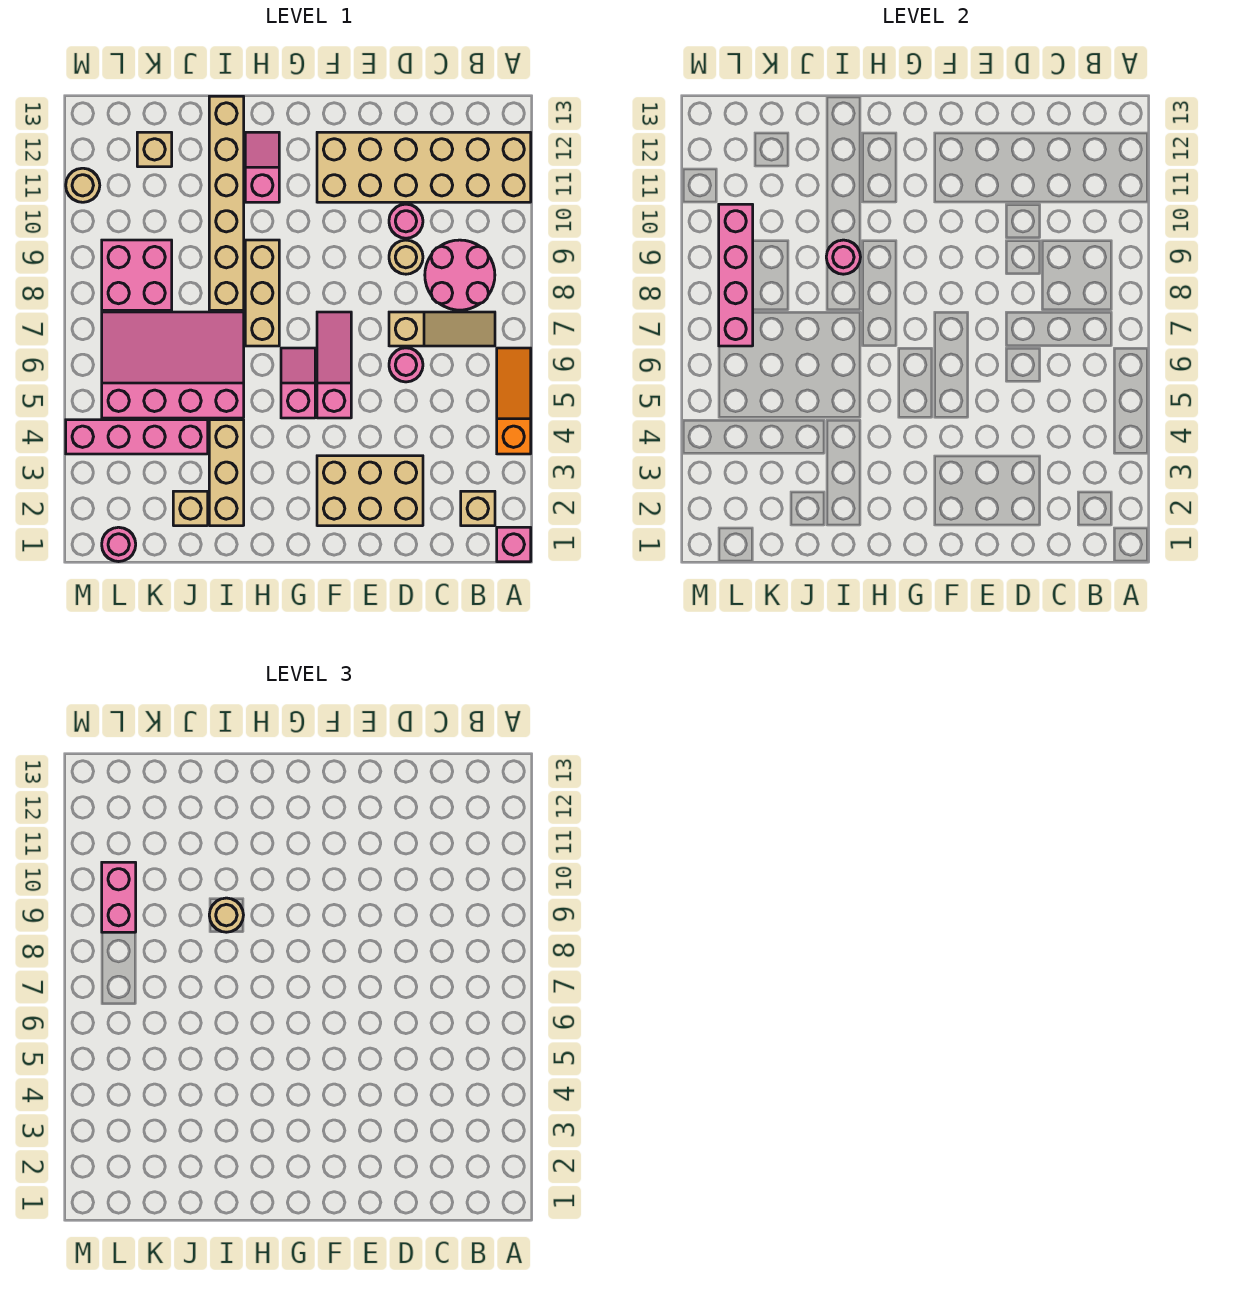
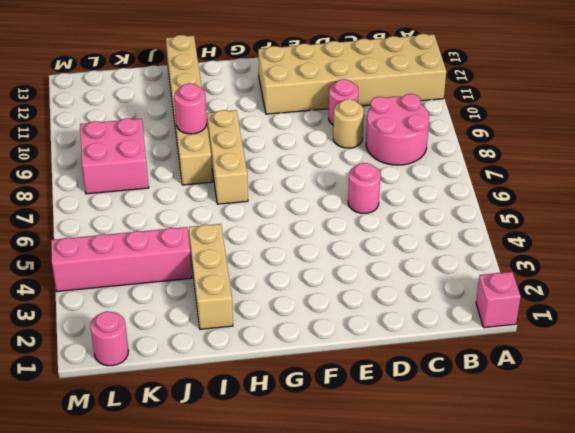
none -> orange slope A4:A6 level 1 top 4
none -> tan brick B2 level 1
none -> tan slope B7:D7 level 1 top D

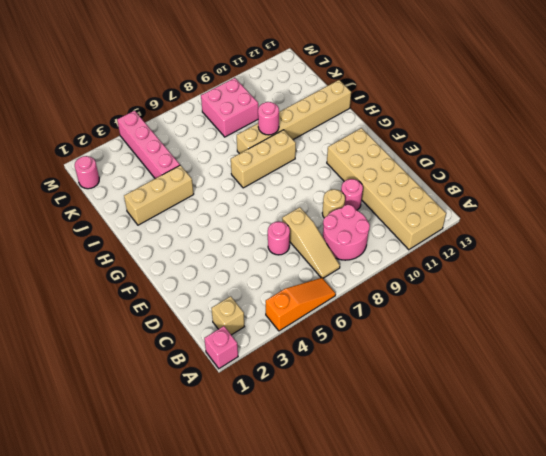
none -> tan brick D2:F3 level 1
none -> pink slope F5:F7 level 1 top 5
none -> pink slope G5:G6 level 1 top 5

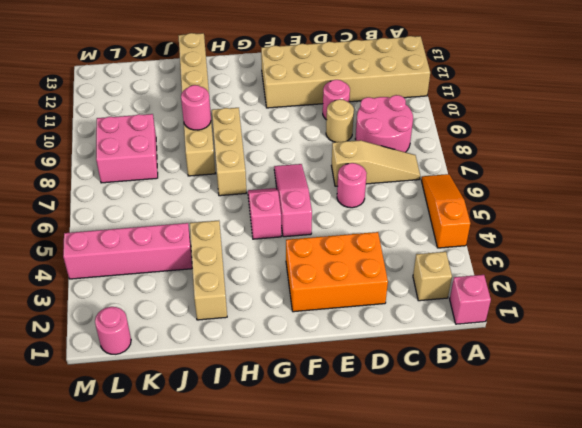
orange brick D2:F3 level 1 -> tan brick D2:F3 level 1
none -> pink slope H11:H12 level 1 top 11
none -> pink slope I5:L7 level 1 top 5
none -> tan brick J2 level 1

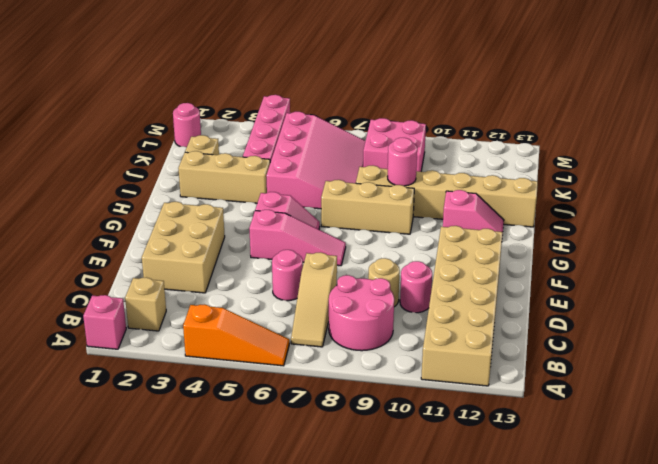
none -> tan brick K12 level 1
none -> tan round brick M11 level 1
none -> pink brick L7:L10 level 2

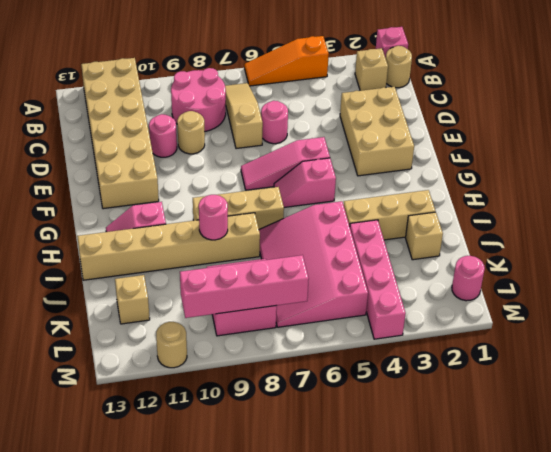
tan round brick B1 level 1 -> tan round brick I9 level 3
none -> pink brick L9:L10 level 3

